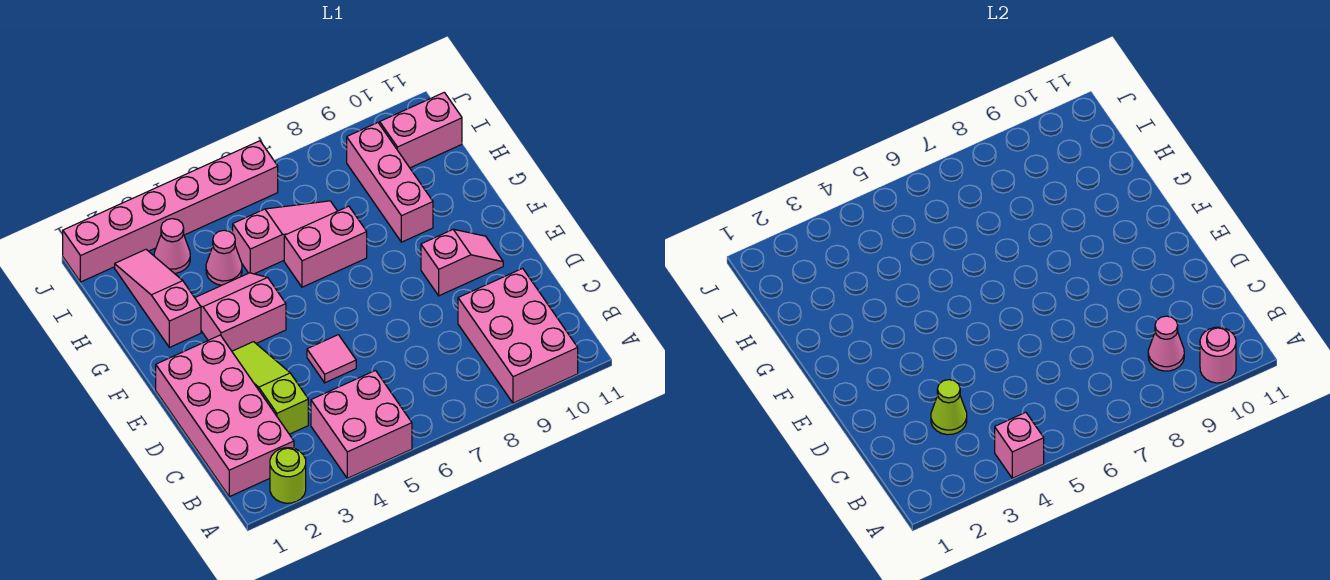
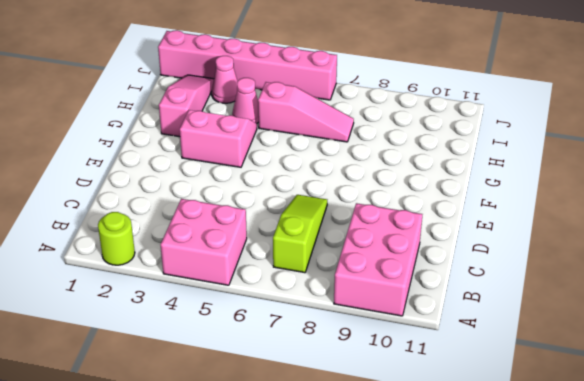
lime slope B7:D7 level 1 top B -> lime slope C3:E3 level 1 top C
none -> pink brick B1:E2 level 1
none -> pink tile D5 level 1
none -> pink slope E9:E10 level 1 top 9

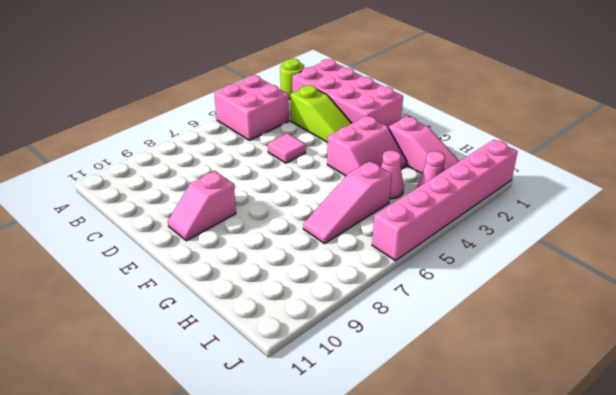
none -> pink brick A9:C10 level 1
none -> pink brick G6:G7 level 1
none -> pink brick G9:I9 level 1

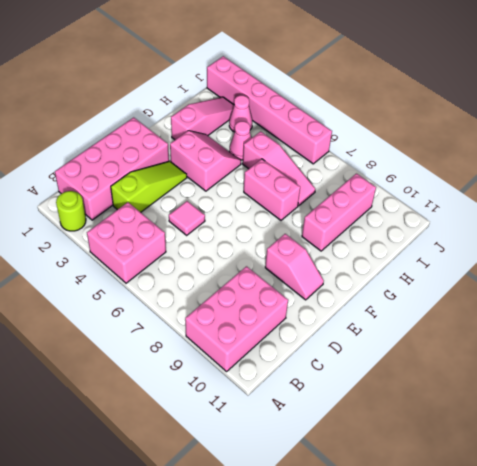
none -> pink brick I10:I11 level 1
none -> pink brick A4 level 2
none -> pink round brick A10 level 2

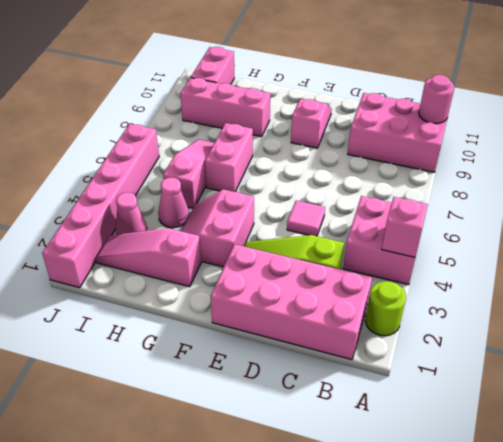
none -> pink cone B9 level 2
none -> lime cone C3 level 2

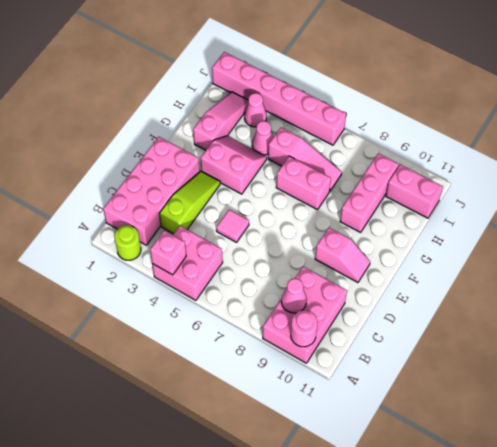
none -> lime cone C3 level 2

